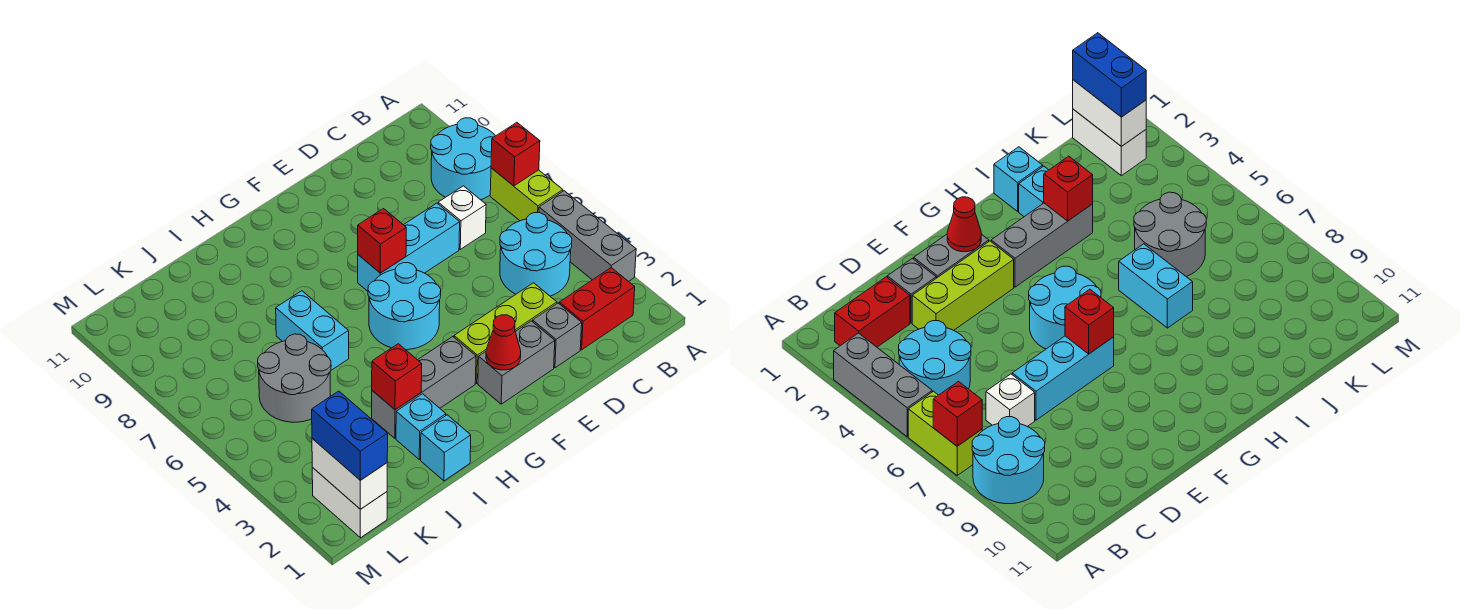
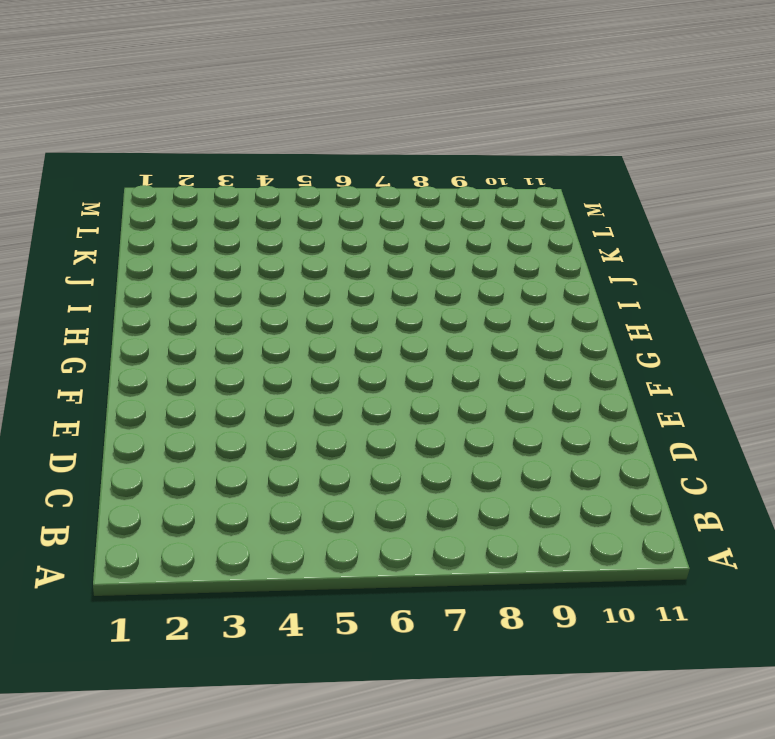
none -> grey brick A3:A5 level 1
none -> lime brick A6:A7 level 1
none -> cyan round brick A8:B9 level 1

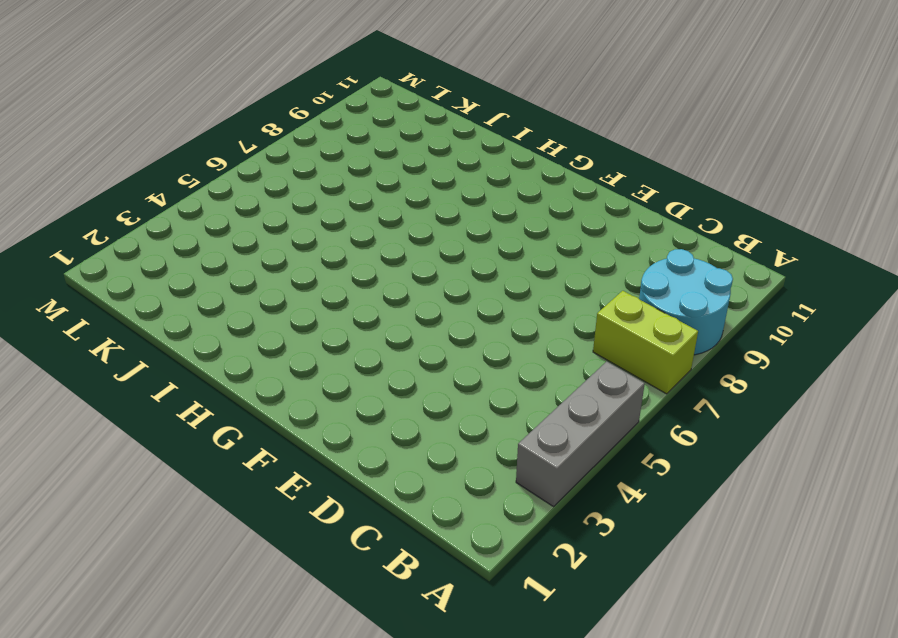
lime brick A7:B7 level 1 -> lime brick A6:A7 level 1
none -> red brick B2:C2 level 1
none -> cyan round brick B4:C5 level 1
none -> white brick C7 level 1

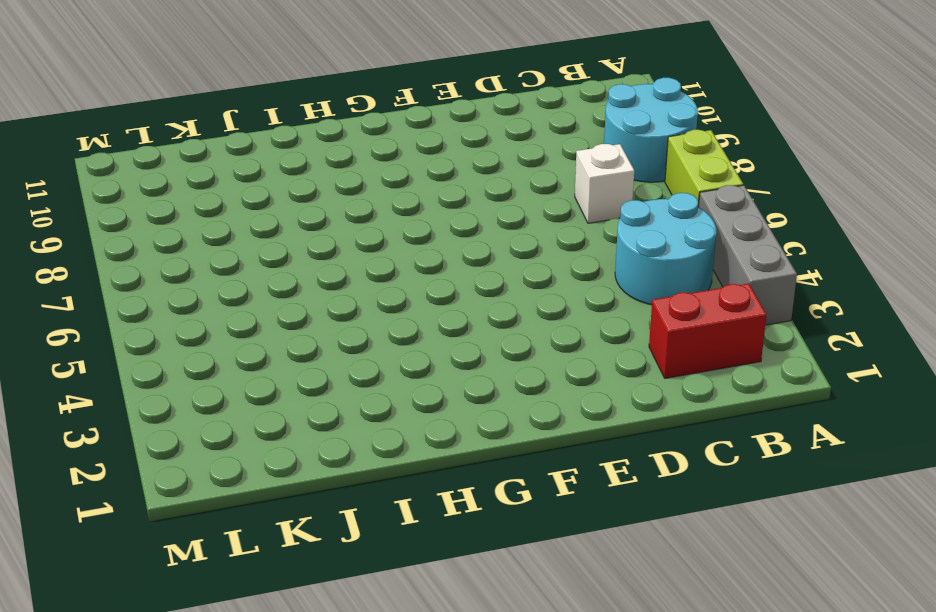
none -> grey brick D2 level 1
none -> lime brick D3:F3 level 1
none -> cyan brick D7:F7 level 1

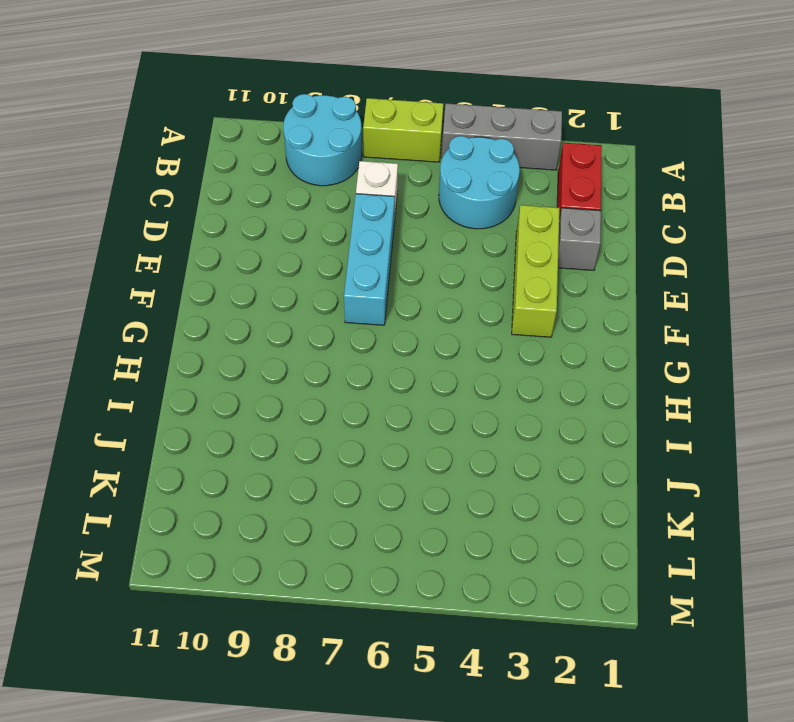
none -> grey brick E2:F2 level 1
none -> cyan round brick F5:G6 level 1
none -> grey brick G3:I3 level 1

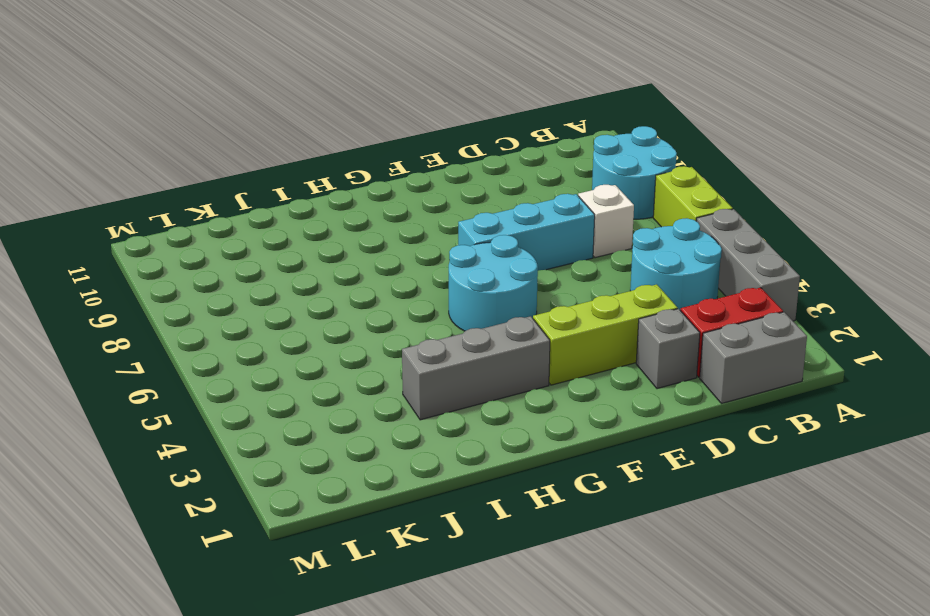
grey brick B1:C1 level 1 -> grey brick E2:F2 level 1
none -> cyan brick I1 level 1
none -> cyan brick I2 level 1
none -> cyan brick I6:I7 level 1

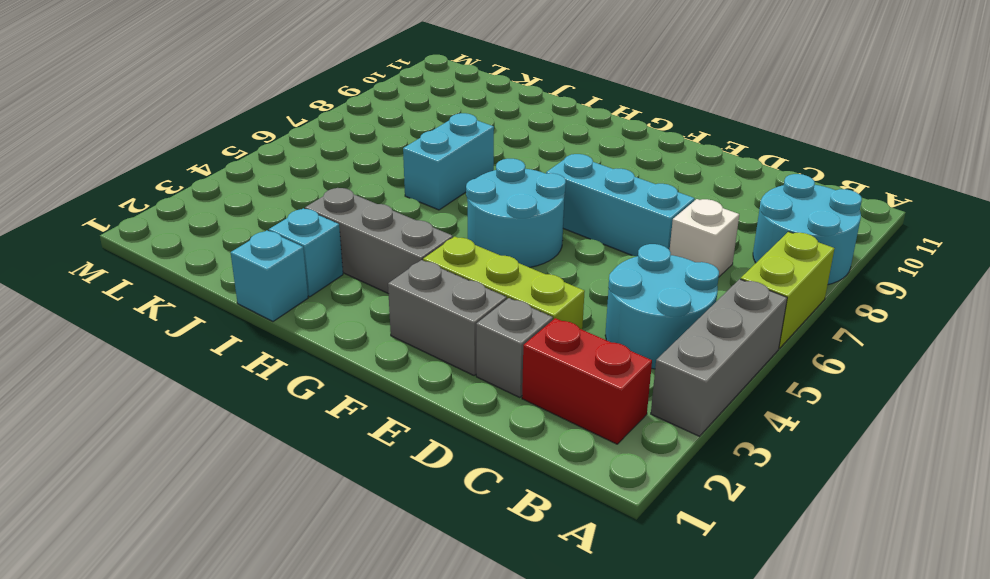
none -> grey round brick J5:K6 level 1
none -> white brick L1:L2 level 1
none -> red brick A7 level 2

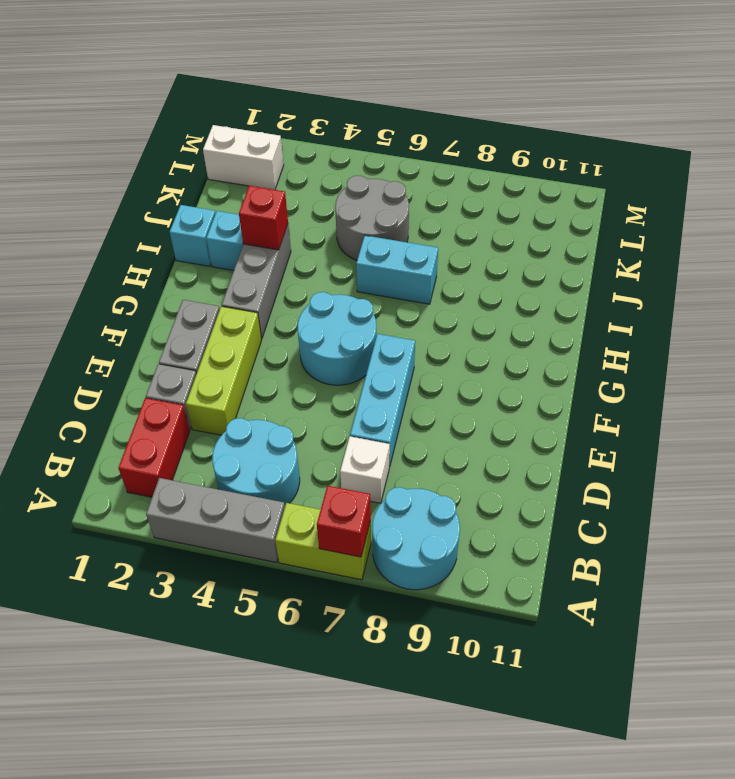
none -> red cone F2 level 2
none -> red brick F7 level 2
none -> white brick L1:L2 level 2

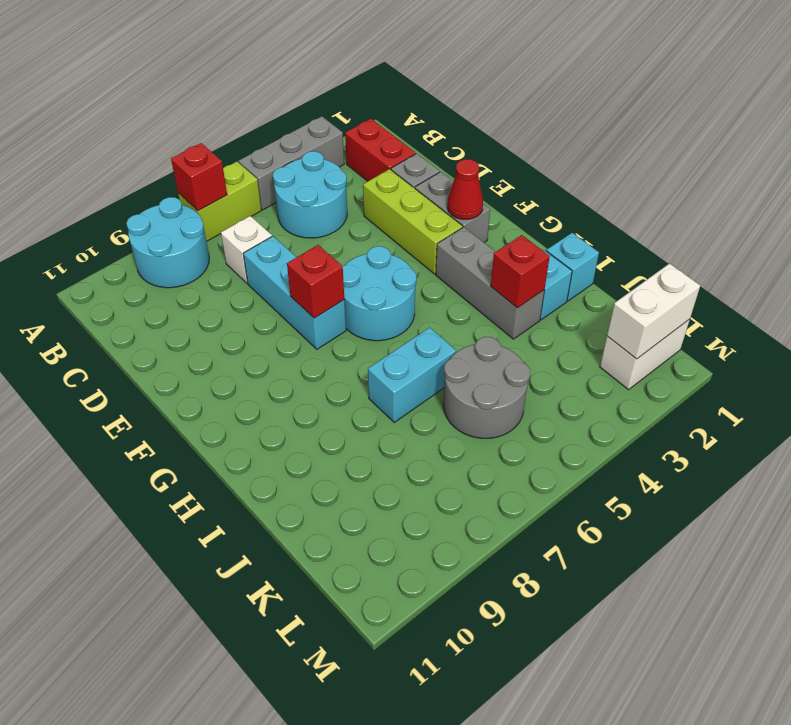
none -> blue brick L1:L2 level 3

